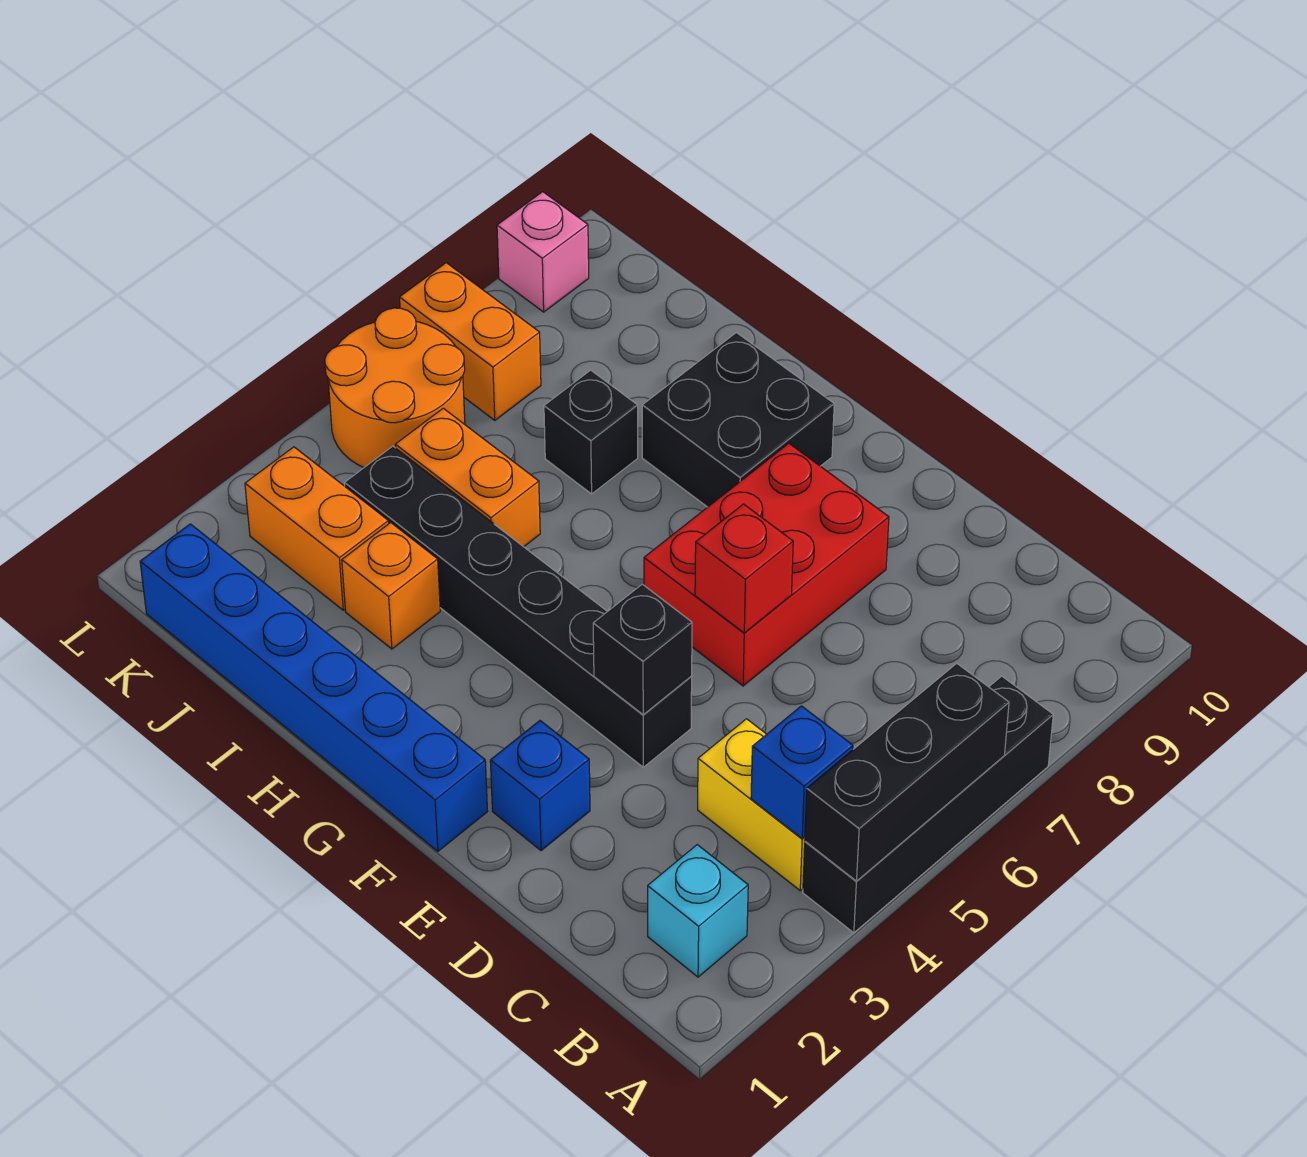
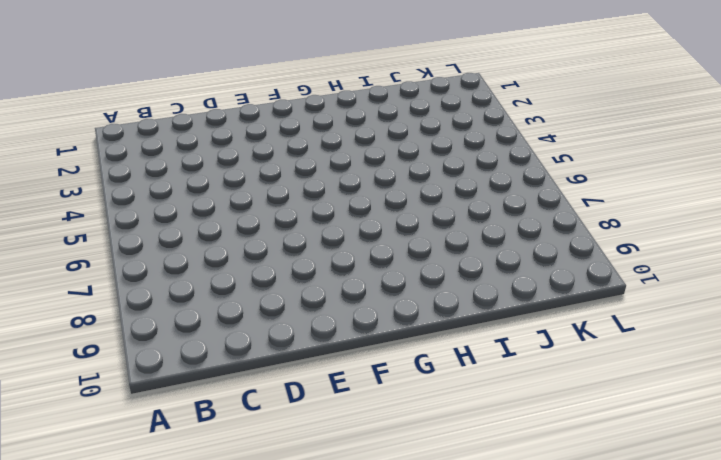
none -> black brick A4:A7 level 1
none -> cyan brick B2 level 1
none -> yellow brick B4:C4 level 1

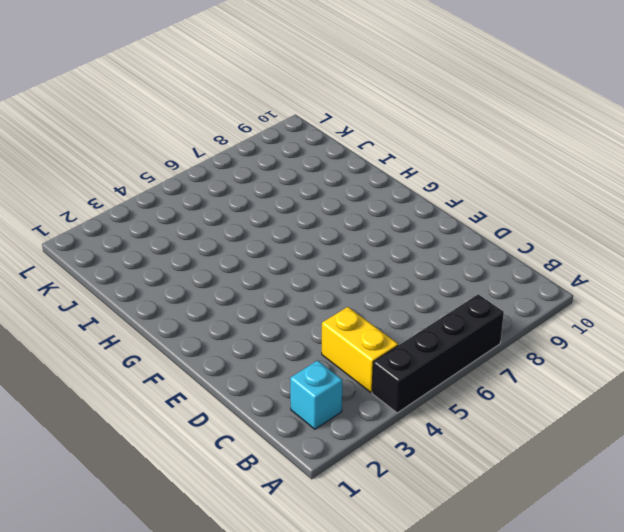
none -> blue brick E2 level 1
none -> black brick E4:J4 level 1
none -> red brick E6:F8 level 1

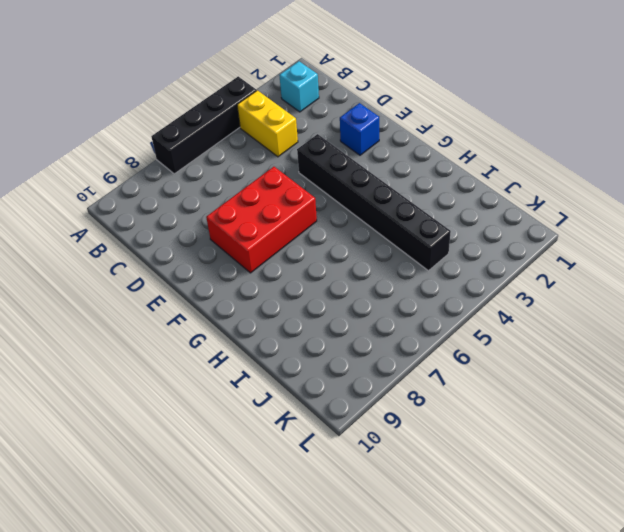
none -> blue brick F1:K1 level 1
none -> black brick G8:H9 level 1
none -> orange brick I3 level 1

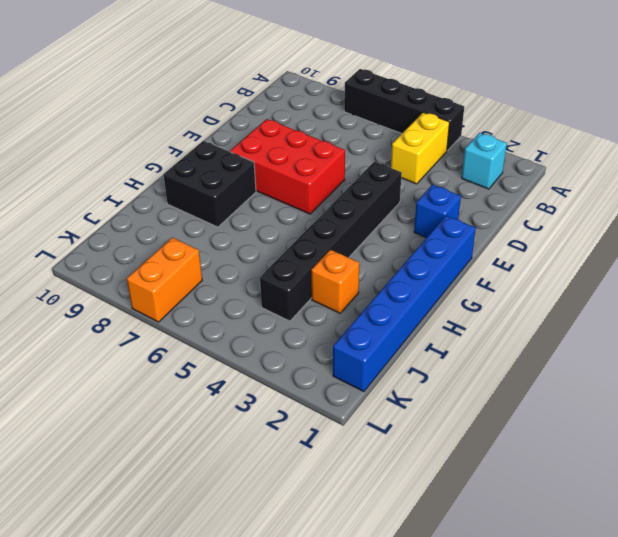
none -> orange brick I5:J5 level 1
none -> black brick I7 level 1
none -> orange brick J3:K3 level 1

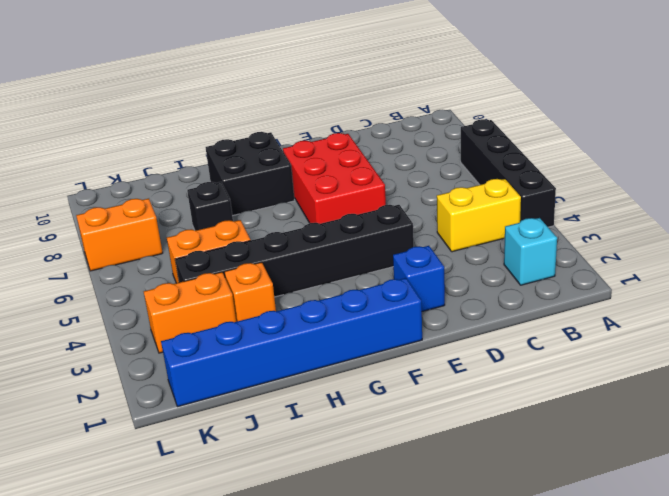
none -> orange round brick K5:L6 level 1
none -> pink brick L9 level 1
none -> black brick A4:A6 level 2

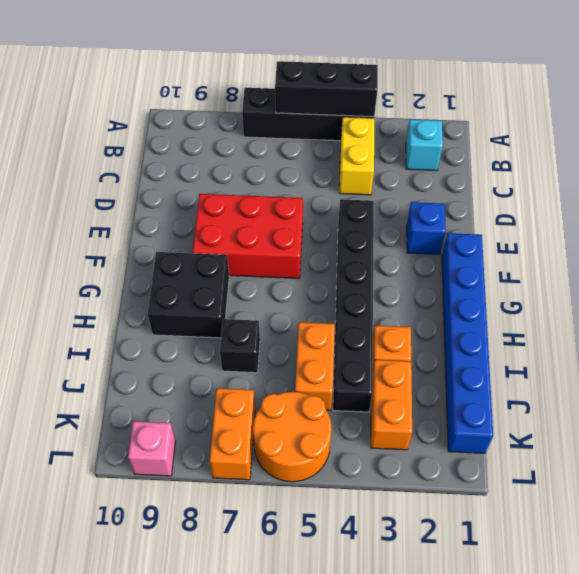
none -> blue brick B4 level 2
none -> black brick E4 level 2
none -> red brick E6 level 2

